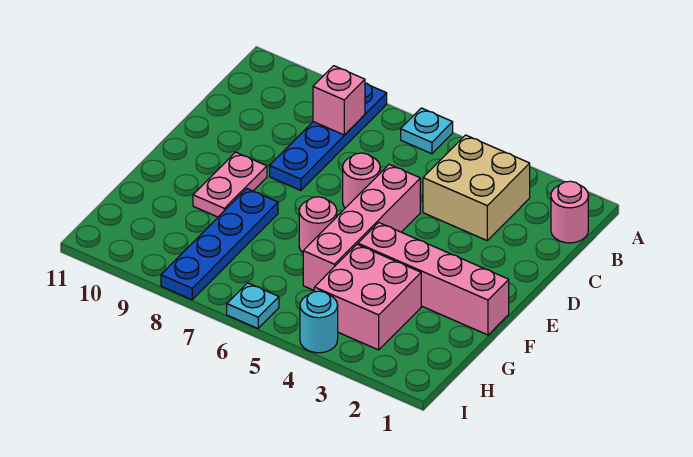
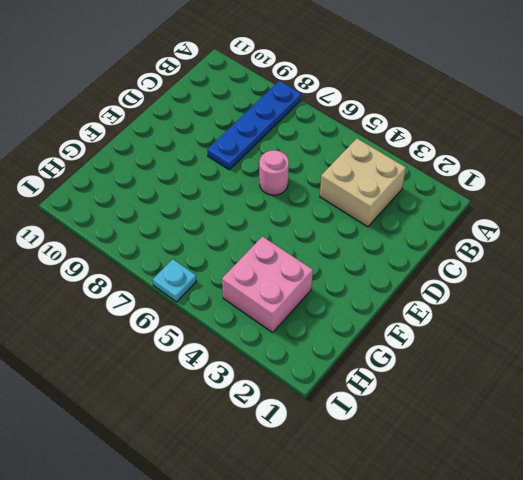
none -> cyan plate A6 level 1
none -> pink round brick B1 level 1
none -> pink brick D5:G5 level 1

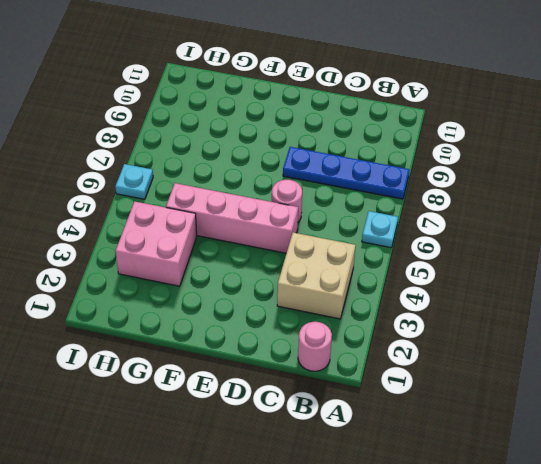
none -> pink plate E9:F9 level 1
none -> pink brick F1:F4 level 1
none -> pink round brick F6 level 1

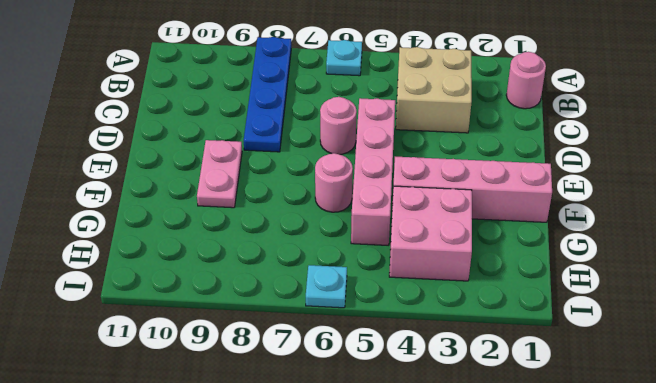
none -> blue plate F8:I8 level 1
none -> cyan round brick I4 level 1
none -> pink brick B8 level 2

